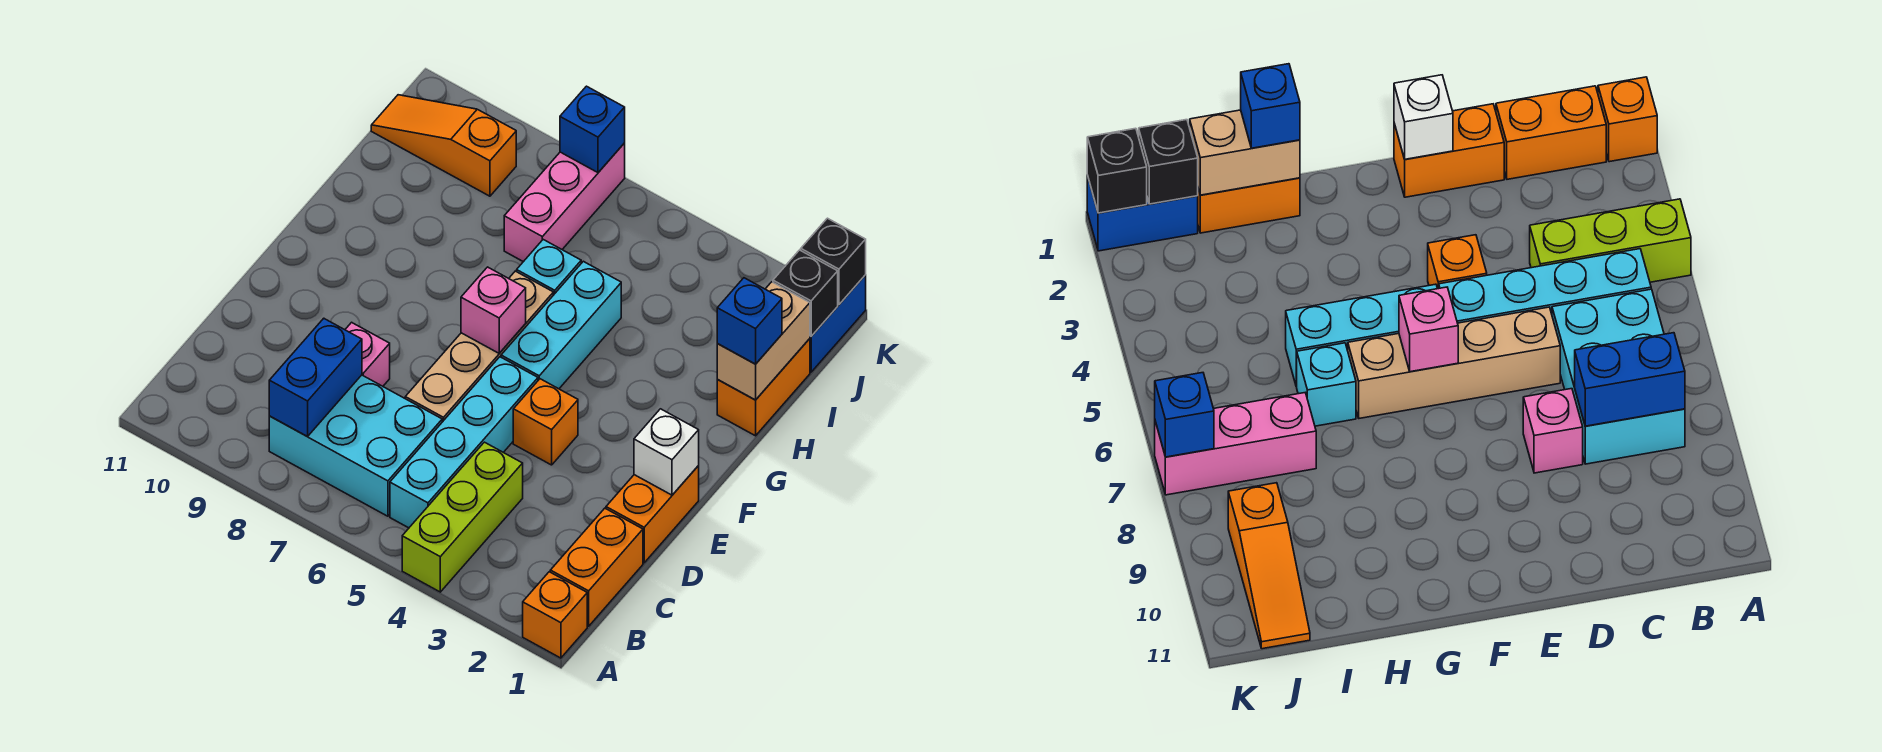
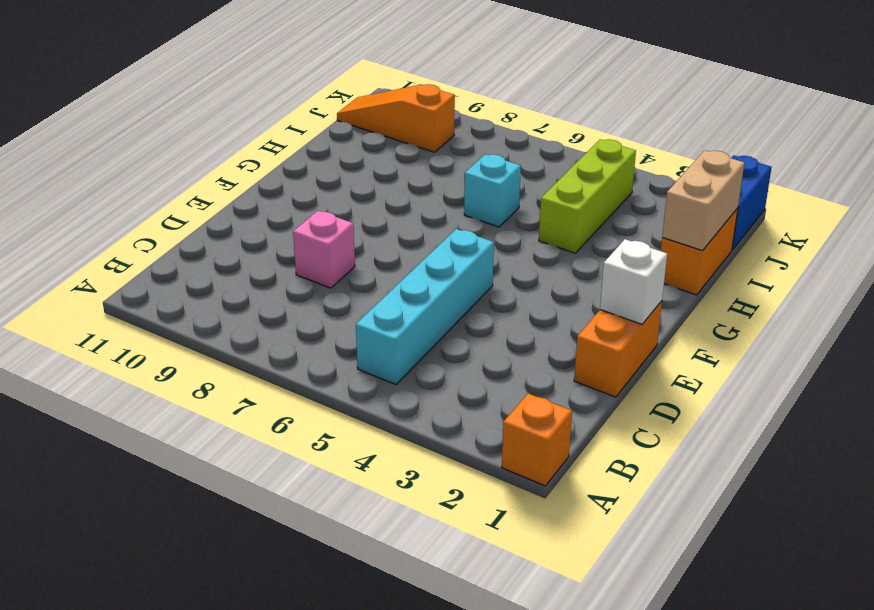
lime brick H4:J4 level 1 -> lime brick A4:C4 level 1
none -> orange brick B1:C1 level 1
none -> cyan brick B6:C8 level 1
none -> tan brick D6:G6 level 1

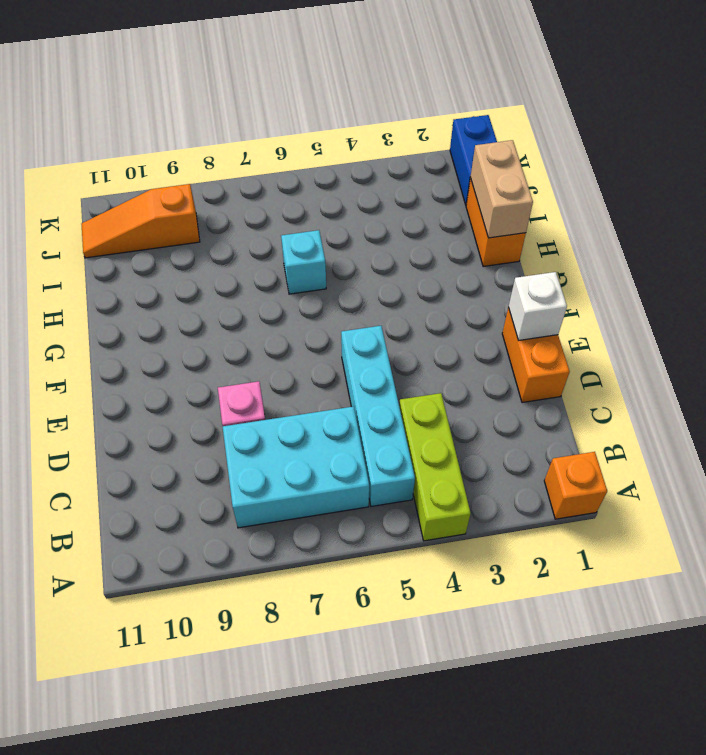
none -> orange brick B1:C1 level 1
none -> tan brick D6:G6 level 1
none -> orange brick E4 level 1

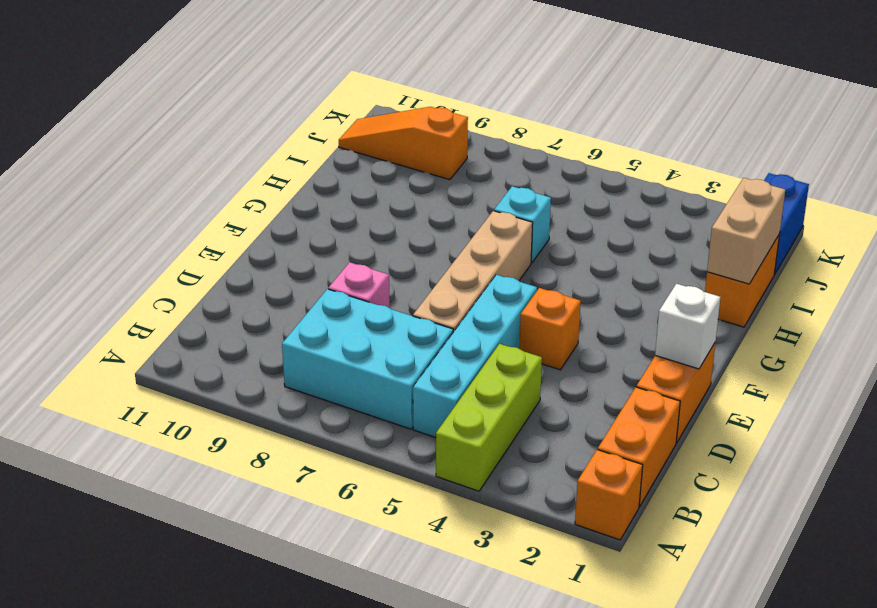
none -> cyan brick F5:H5 level 1
none -> pink brick I7:K7 level 1
none -> blue brick B8:C8 level 2

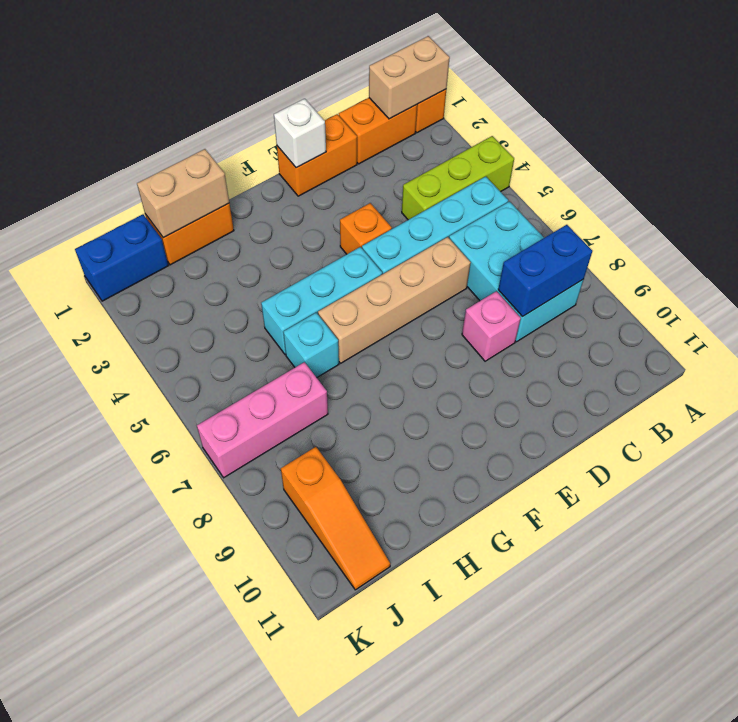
tan brick A1:B1 level 2 -> none
none -> pink brick F6 level 2
none -> black brick J1 level 2
none -> black brick K1 level 2

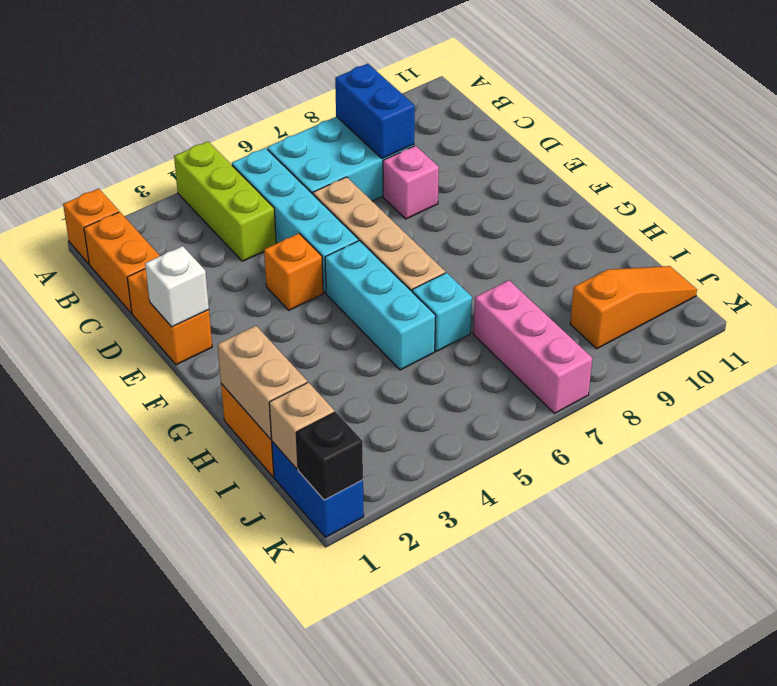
tan brick J1 level 2 -> black brick J1 level 2
none -> pink brick F6 level 2
none -> blue brick K7 level 2
none -> blue brick H1 level 3

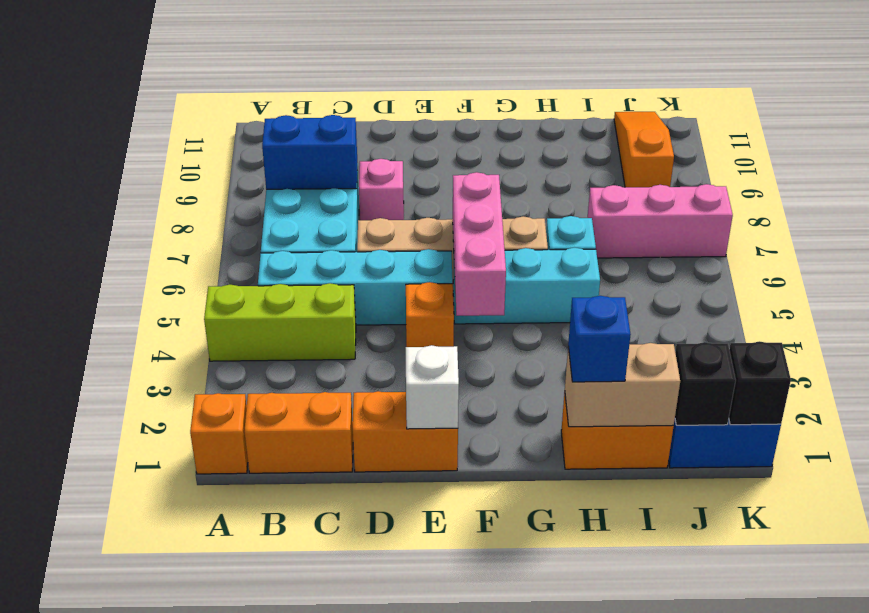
pink brick F4:F6 level 2 -> pink brick F6 level 2
none -> blue brick K7 level 2

